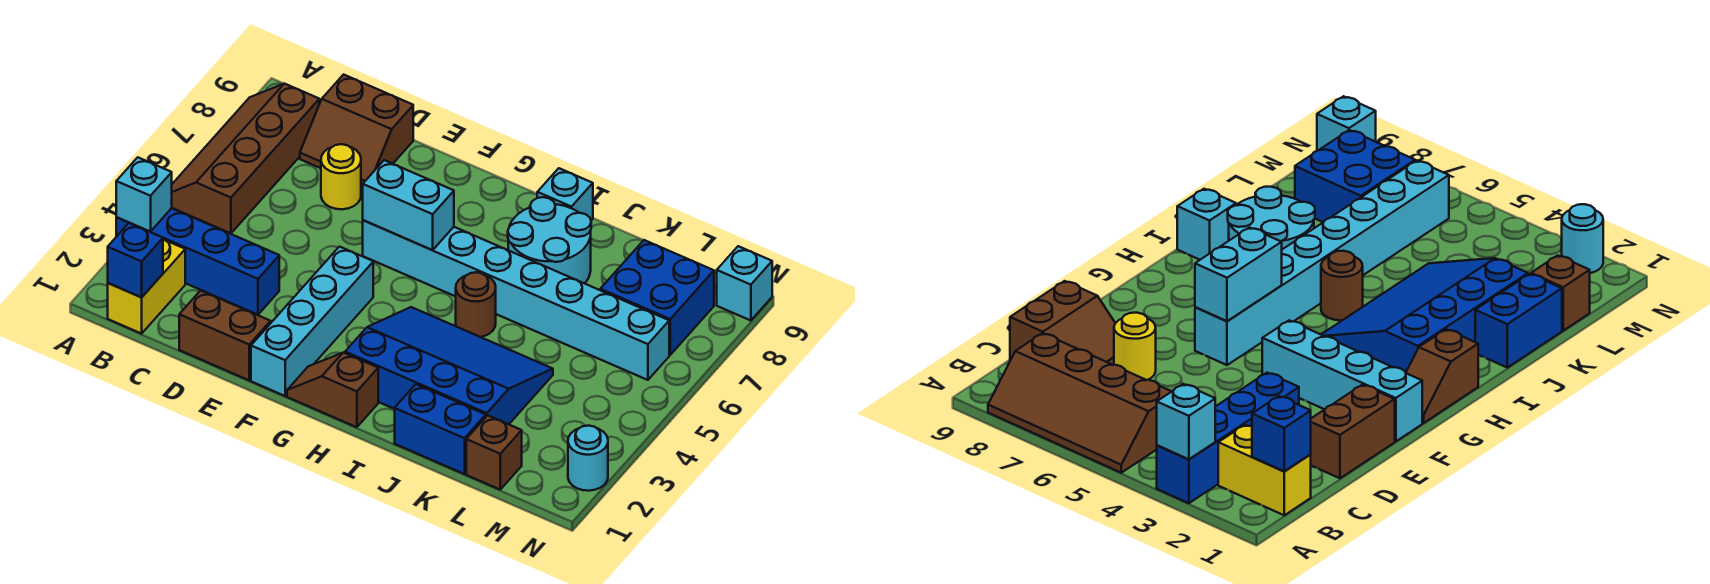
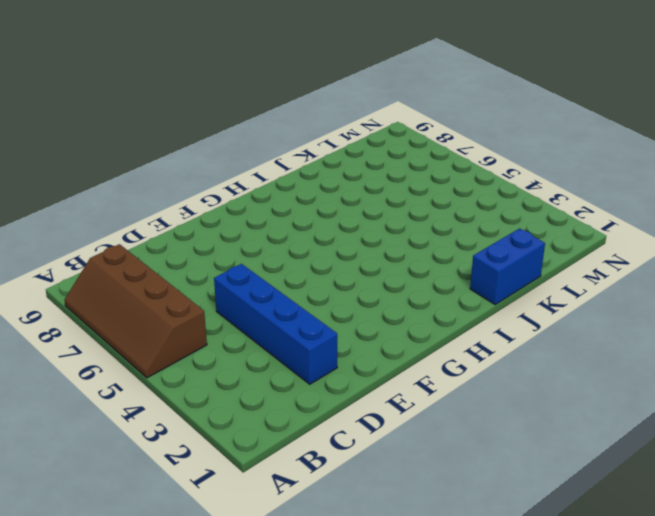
blue brick D2:D5 level 1 -> blue brick A3:D3 level 1
none -> yellow brick B1:B2 level 1
none -> brown slope C8:D9 level 1 top 9
none -> brown brick D1:E1 level 1

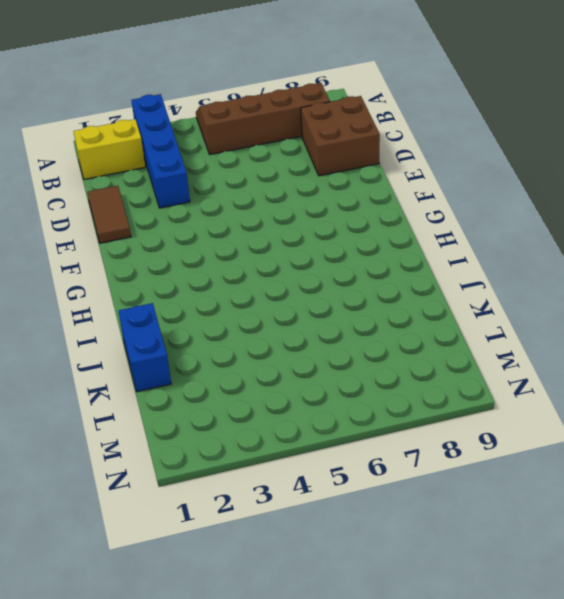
brown brick C8:D9 level 1 -> brown slope C8:D9 level 1 top 9
brown tile D1:E1 level 1 -> brown brick D1:E1 level 1
none -> yellow round brick D7 level 1
none -> cyan brick F1:F4 level 1
none -> cyan brick F6:M6 level 1

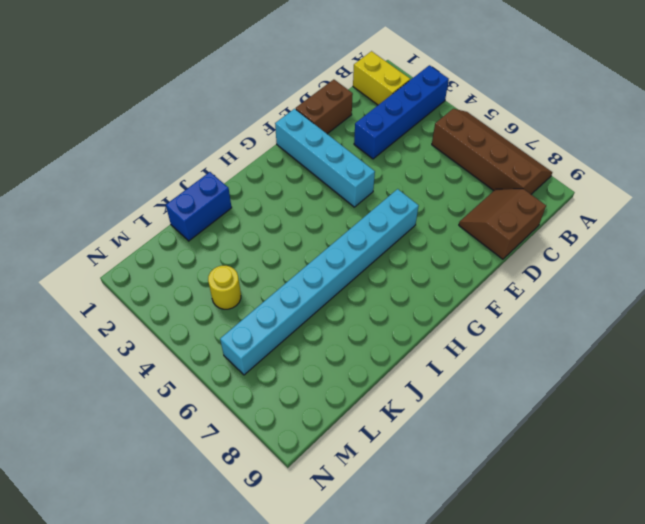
yellow round brick L4 level 1 -> yellow round brick D7 level 1
none -> brown slope G1:H1 level 1 top H
none -> blue slope H2:K4 level 1 top 2
none -> brown round brick I5 level 1

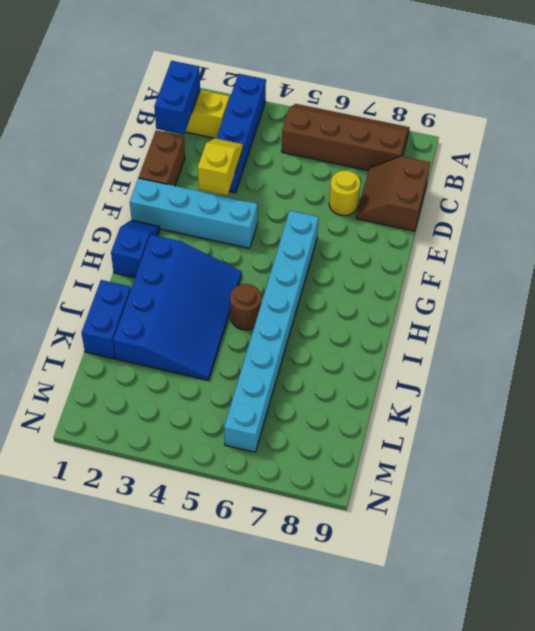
blue brick B1:C1 level 2 -> blue brick B1 level 2
yellow slope D3:E3 level 2 top E -> none
blue slope G1:H1 level 1 top H -> brown slope G1:H1 level 1 top H
none -> cyan round brick I7:J8 level 1
none -> cyan brick I9 level 1
none -> brown brick L1 level 1

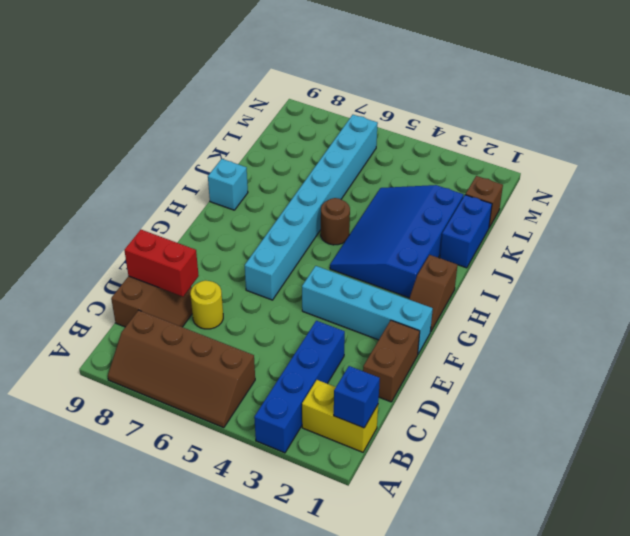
red brick D8:D9 level 2 -> none
none -> cyan round brick I7:J8 level 1
none -> blue brick L7:M8 level 1
none -> cyan round brick N2 level 1

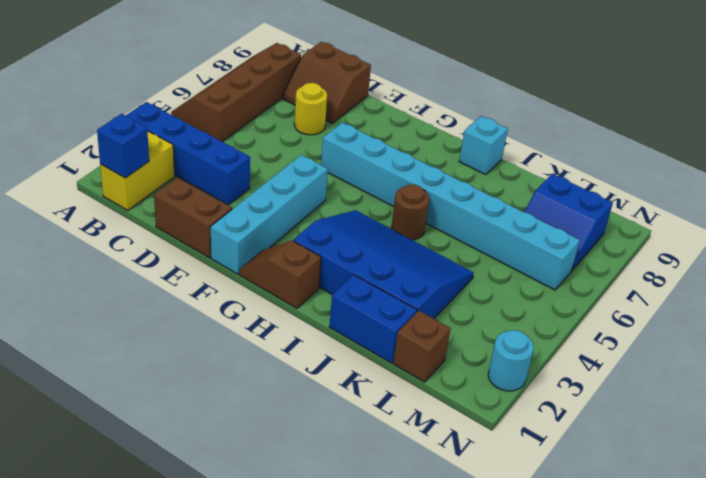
blue slope L7:M8 level 1 top 8 -> blue brick L7:M8 level 1
none -> cyan round brick I7:J8 level 1
none -> cyan brick N9 level 1
none -> cyan brick A3 level 2

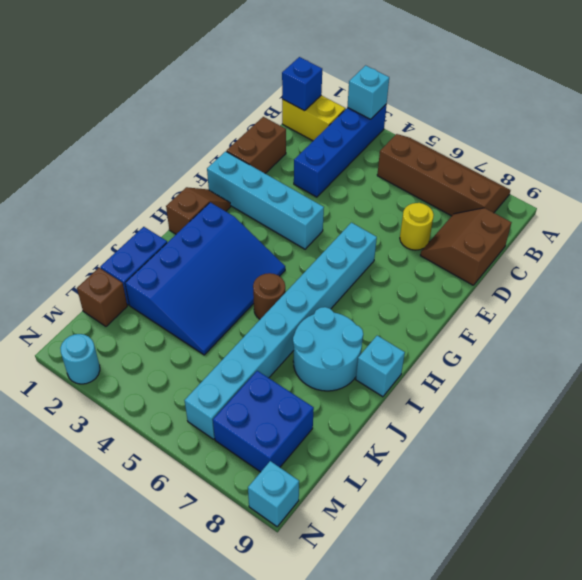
none -> cyan brick F6:G6 level 2

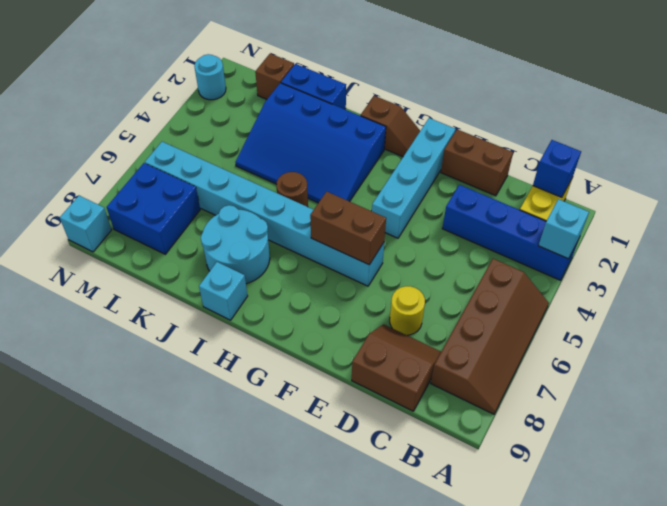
brown brick F6:G6 level 2 -> cyan brick F6:G6 level 2

